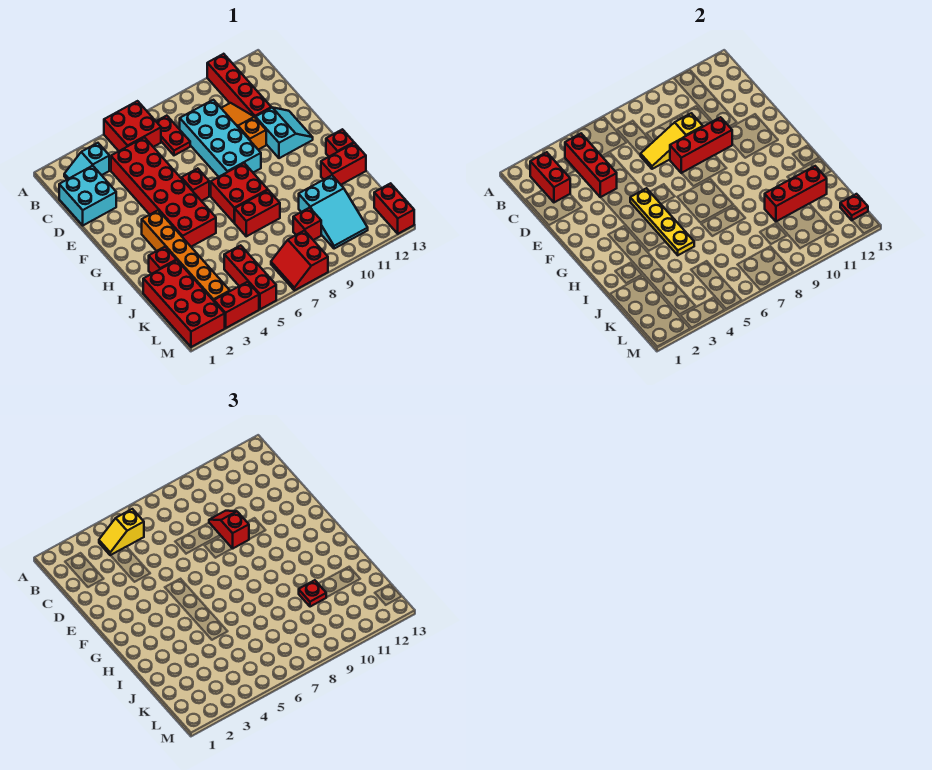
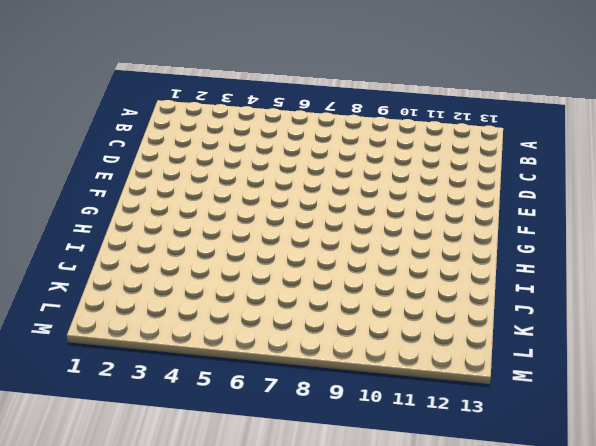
none -> red brick A5:B6 level 1
none -> red brick A11:D11 level 1
none -> cyan slope B2:B3 level 1 top 3
none -> red plate B7:C7 level 1

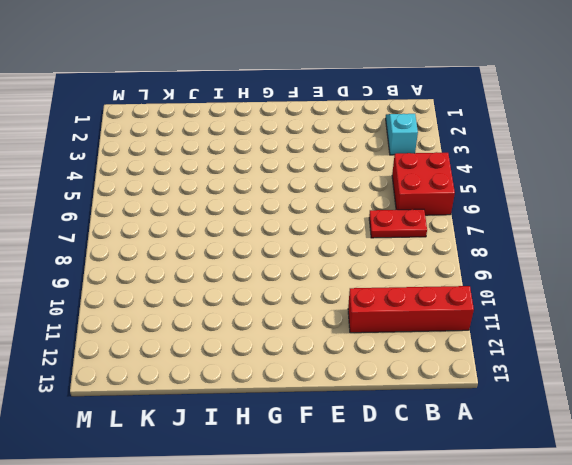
none -> cyan brick C1:D2 level 1
none -> red brick C4:H5 level 1
none -> cyan brick C8:F9 level 1
none -> orange slope C10:E10 level 1 top E

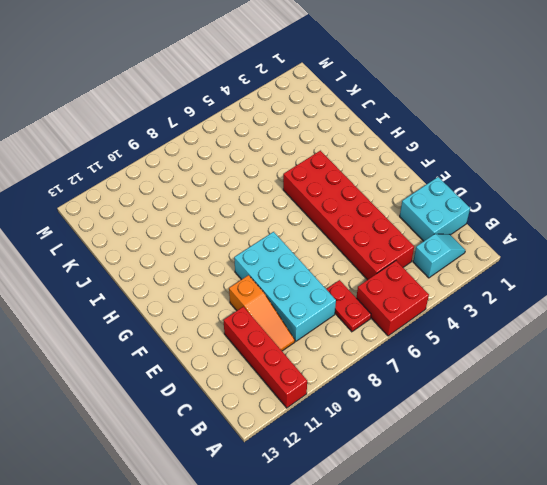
none -> cyan slope E11:F12 level 1 top 11
none -> red brick F6 level 1
none -> orange brick G3:L3 level 1
none -> red brick G7:H8 level 1

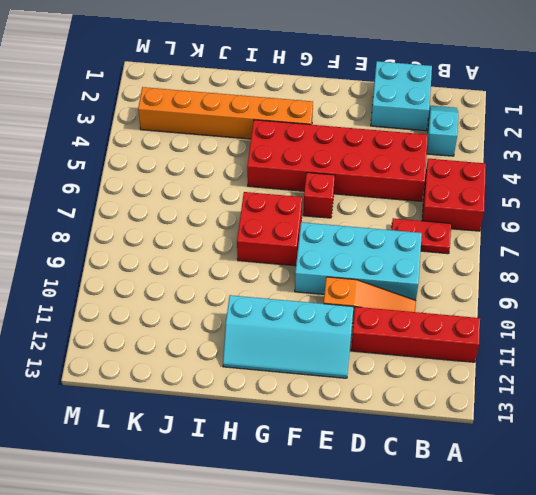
cyan slope E11:H12 level 1 top 11 -> cyan slope E11:F12 level 1 top 11
none -> red brick H13 level 1
none -> red brick I2 level 1
none -> red brick I7:I8 level 1
none -> red brick I12:I13 level 1

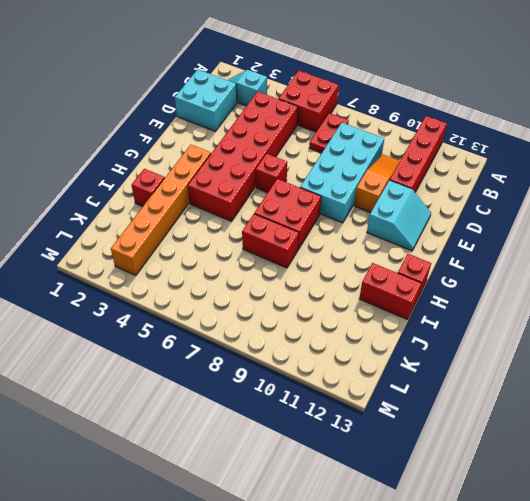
none -> red brick J1:M2 level 1
none -> cyan slope J10:L11 level 1 top J
none -> red brick K5:M5 level 1
none -> red brick K9 level 1

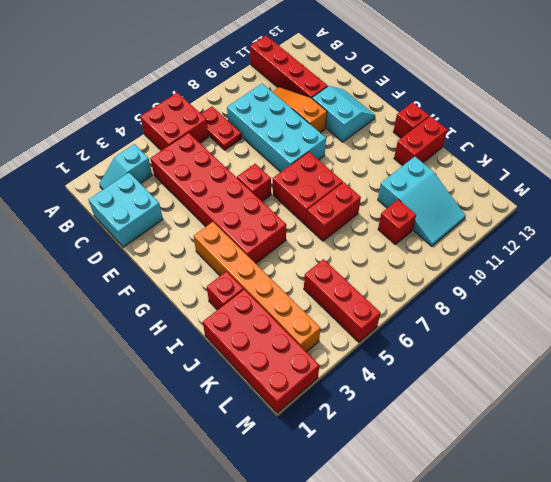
none -> red slope L7:M8 level 1 top 8
none -> red brick L13:M13 level 1
none -> red brick M3:M4 level 1
none -> red brick B2:C2 level 2

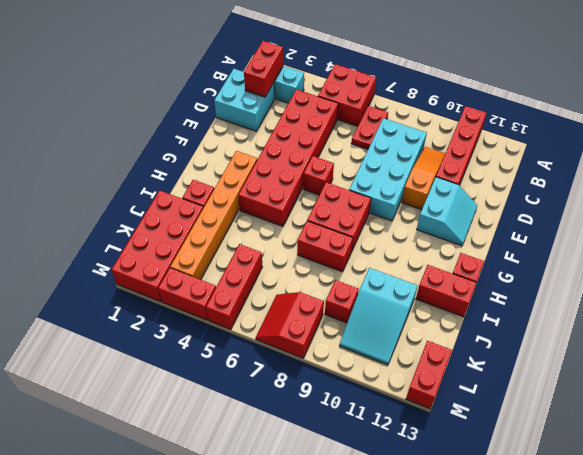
none -> red brick B4:D4 level 2
none -> yellow slope D7:D9 level 2 top 9
none -> red brick E8:E10 level 2
none -> yellow plate F5:I5 level 2

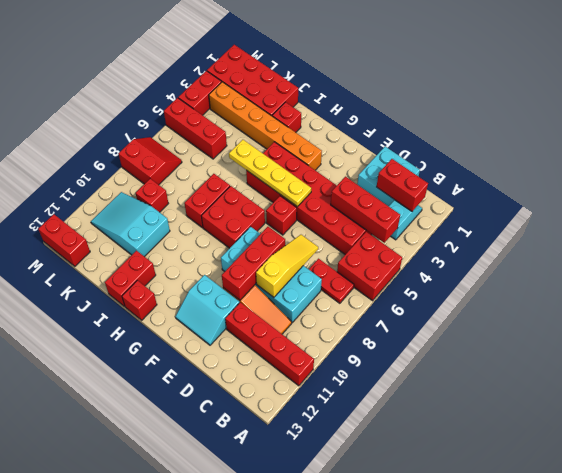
none -> red brick J10:J12 level 2
none -> red plate L13 level 2
none -> yellow slope B4:B5 level 3 top 5
none -> red slope D9:E9 level 3 top E

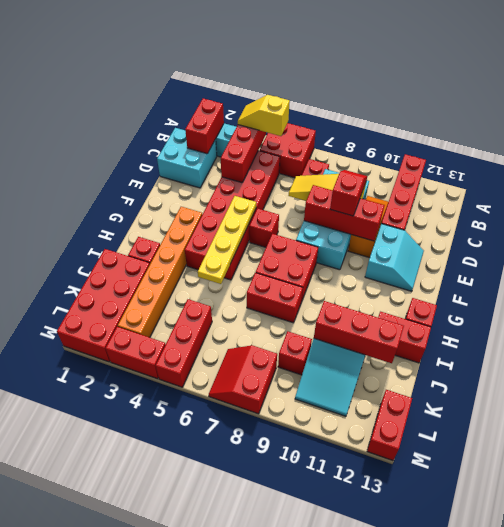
none -> red plate L13 level 2
none -> red plate J10 level 3

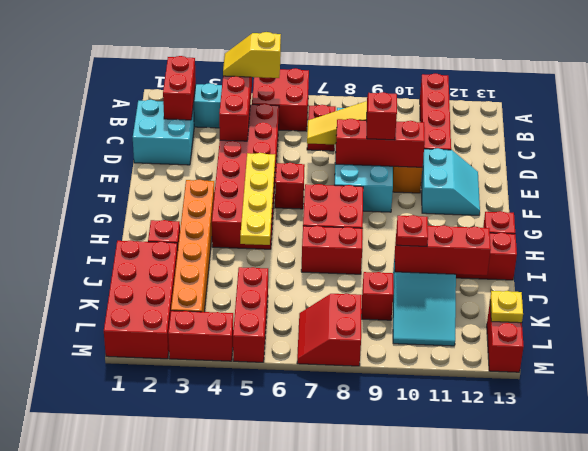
yellow plate L13 level 2 -> red plate L13 level 2

